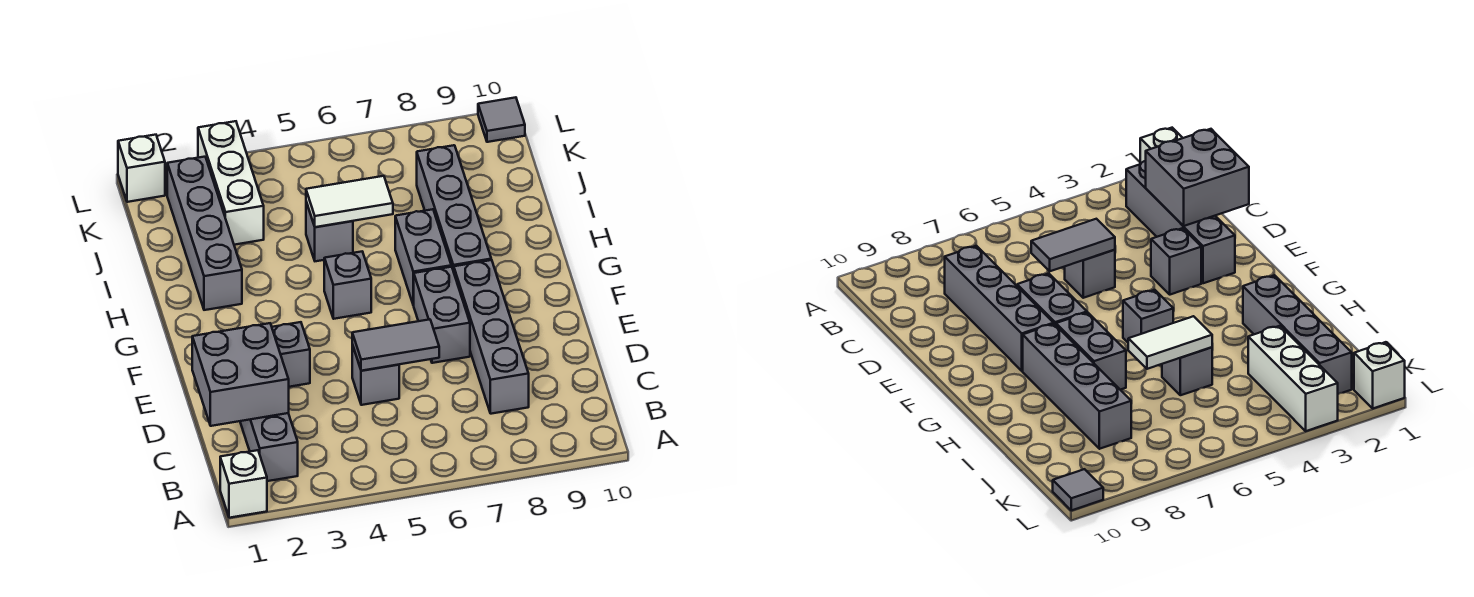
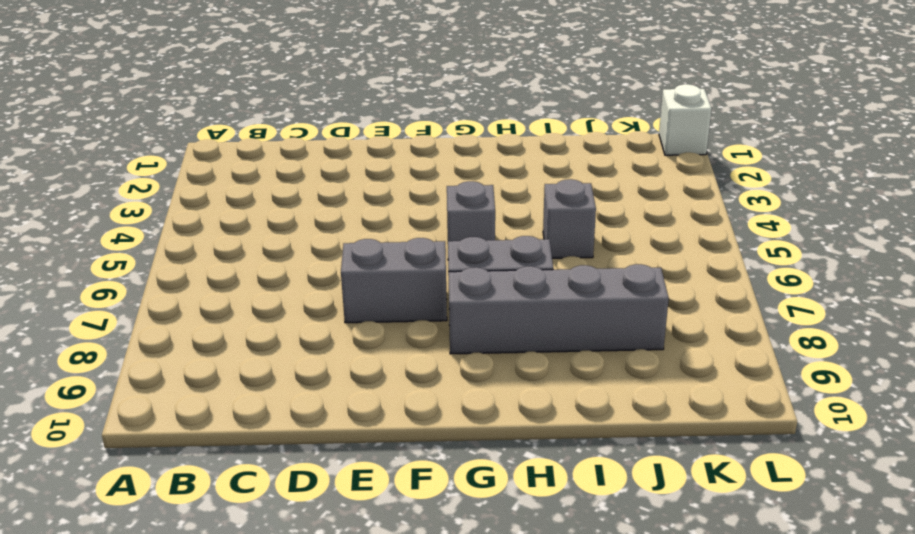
none -> white brick A1 level 1
none -> grey brick B2:E2 level 1
none -> grey brick C8:F8 level 1

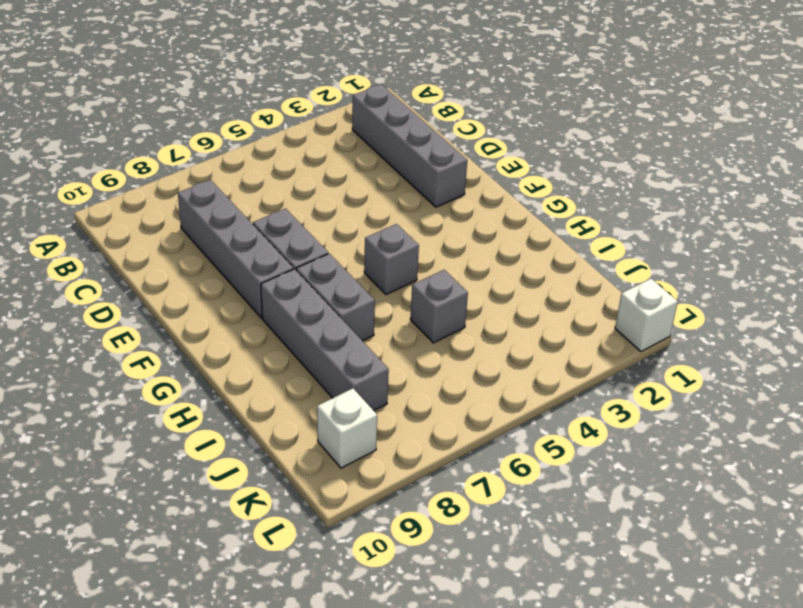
white brick K9 level 1 -> white brick A1 level 1
none -> grey brick D5 level 1
none -> grey brick E3 level 1
none -> grey brick H2:K2 level 1

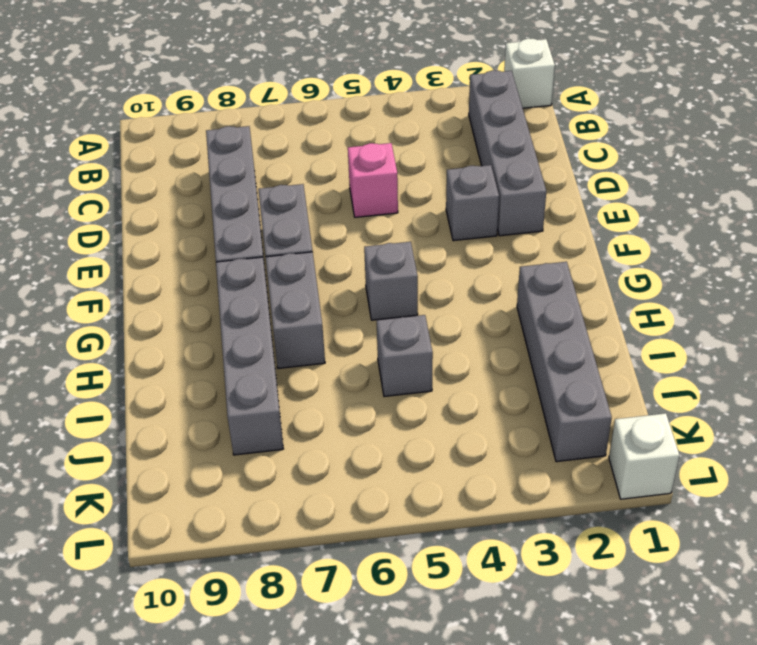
pink brick D5 level 1 -> grey brick D5 level 1
none -> white brick J3:L3 level 1
none -> grey tile L10 level 1
none -> grey brick C1:D2 level 2

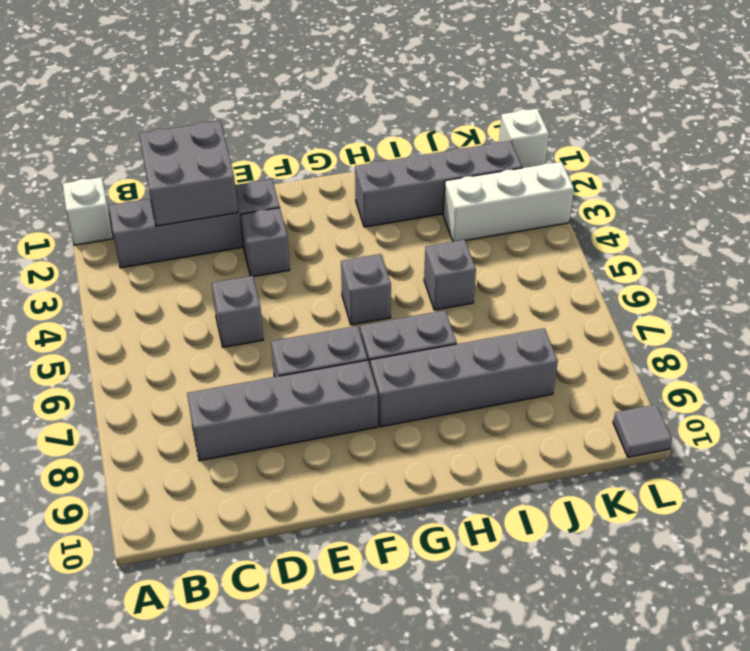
none -> grey tile D5:D6 level 2
none -> white tile I5:I6 level 2

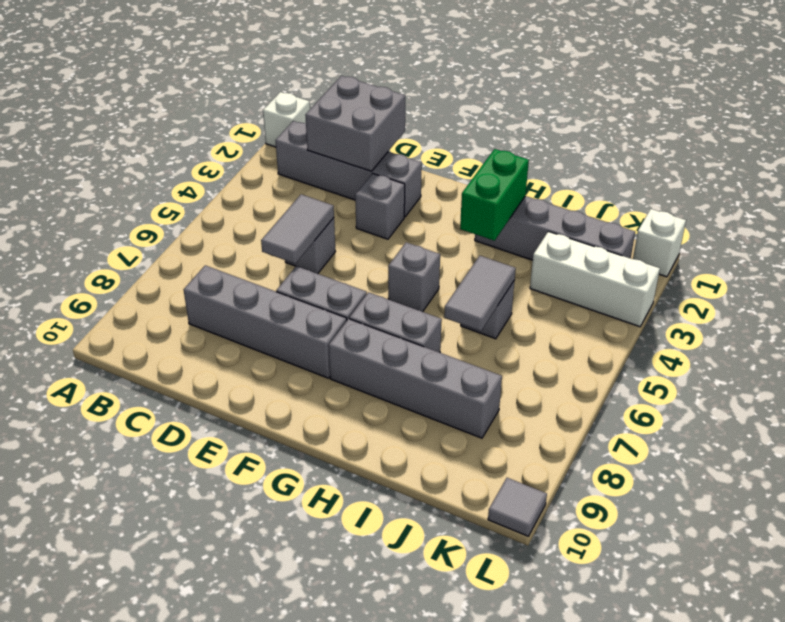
green brick H2:H3 level 2 -> none
grey tile I5:I6 level 2 -> white tile I5:I6 level 2

